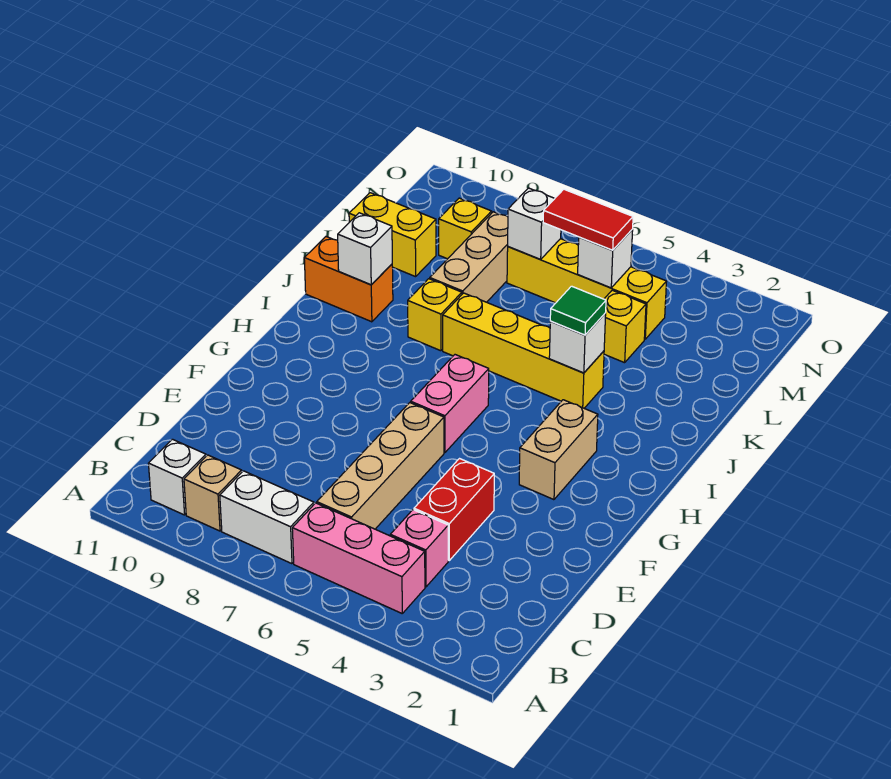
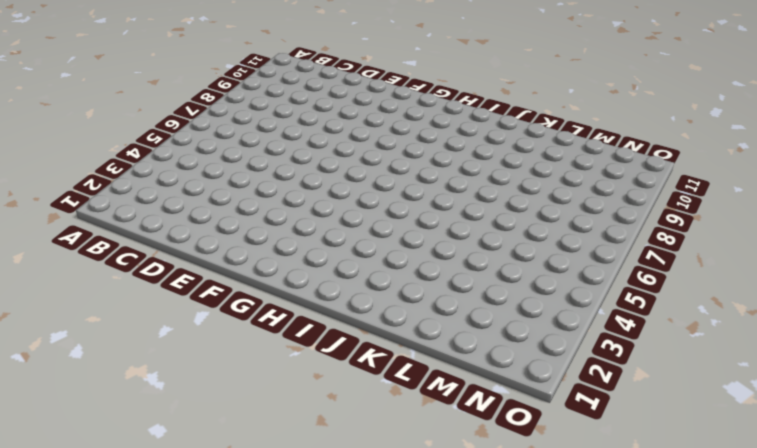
none -> pink brick B4:B6 level 1
none -> white brick B7:B8 level 1
none -> tan brick B9 level 1

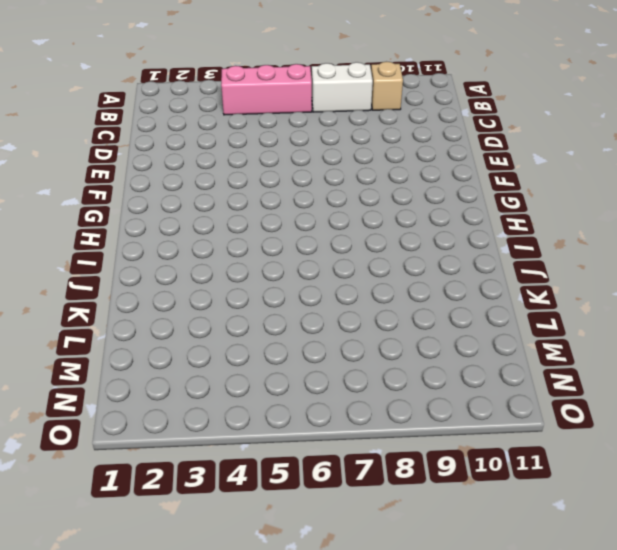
none -> white brick B10 level 1
none -> pink brick C4 level 1
none -> tan brick C6:F6 level 1

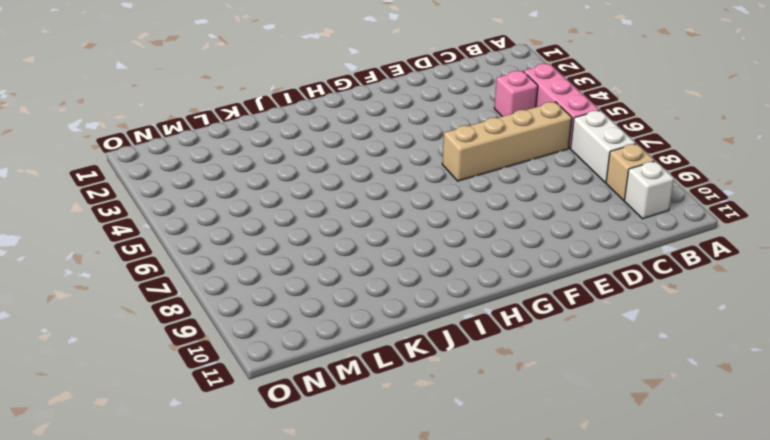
none -> red brick D4:E4 level 1
none -> tan brick G3:H3 level 1
none -> pink brick G6:H6 level 1

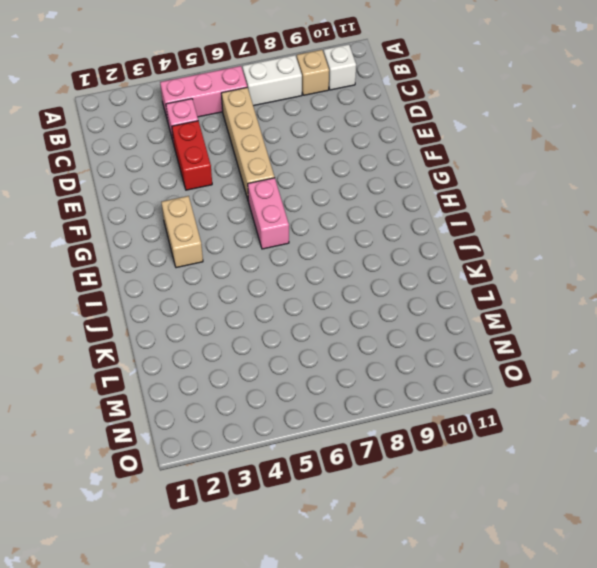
none -> yellow brick J4:J7 level 1
none -> yellow brick J8 level 1
none -> orange brick J10:J11 level 1

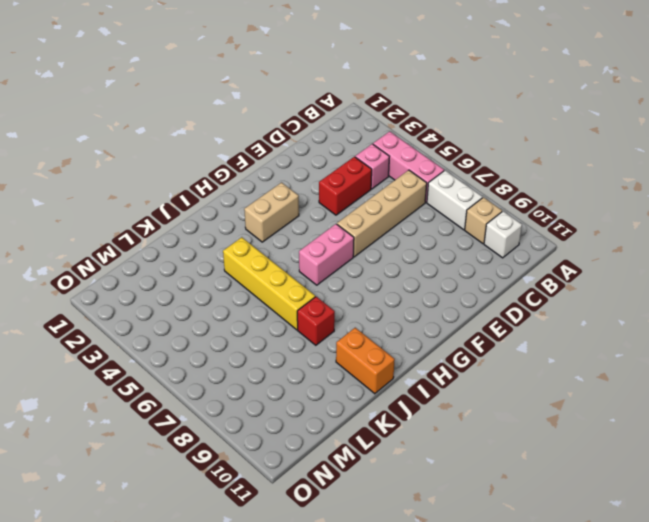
red brick J8 level 1 -> yellow brick J8 level 1
none -> tan brick K8:M8 level 1
none -> yellow brick L4 level 1
none -> yellow brick L10:L11 level 1

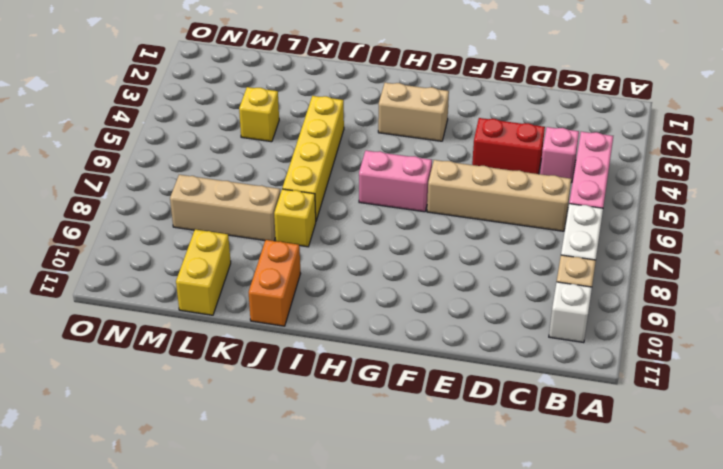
none -> yellow brick M4:M7 level 1
none -> yellow brick M9 level 1
none -> white brick J4 level 2

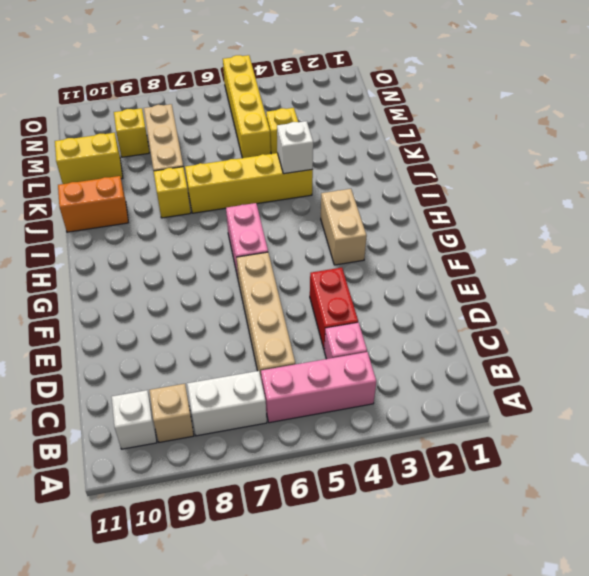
yellow brick L5:O5 level 1 -> yellow brick M4:M7 level 1
none -> white brick J10 level 2
none -> white brick M5 level 2
none -> white brick M7 level 2

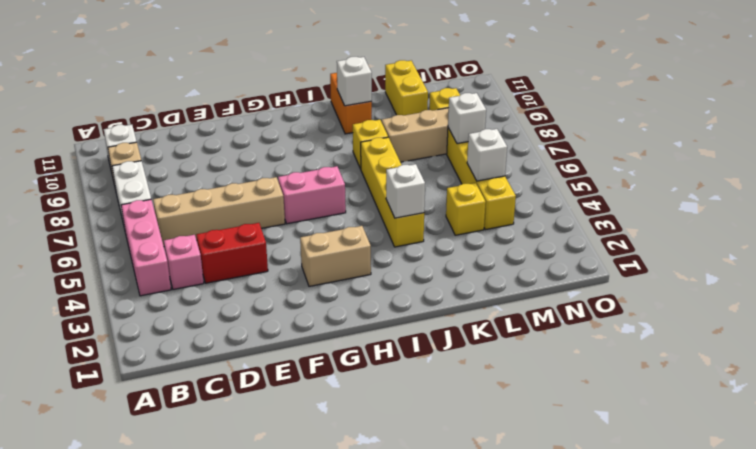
none -> green tile J4 level 3
none -> red tile M5:M6 level 3

